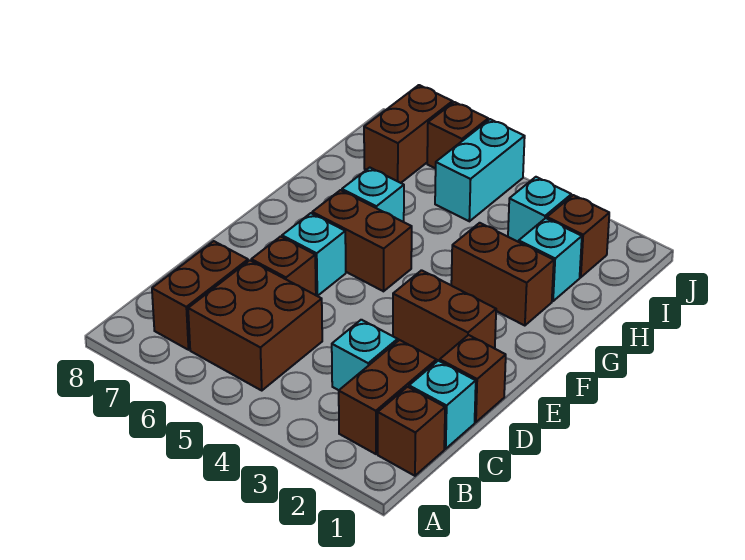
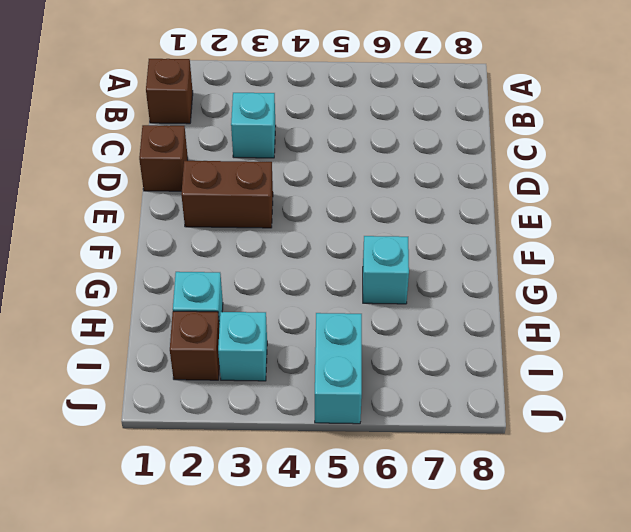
none -> brown brick B2:C2 level 1
none -> brown brick B5:C6 level 1
none -> brown brick B7:C7 level 1

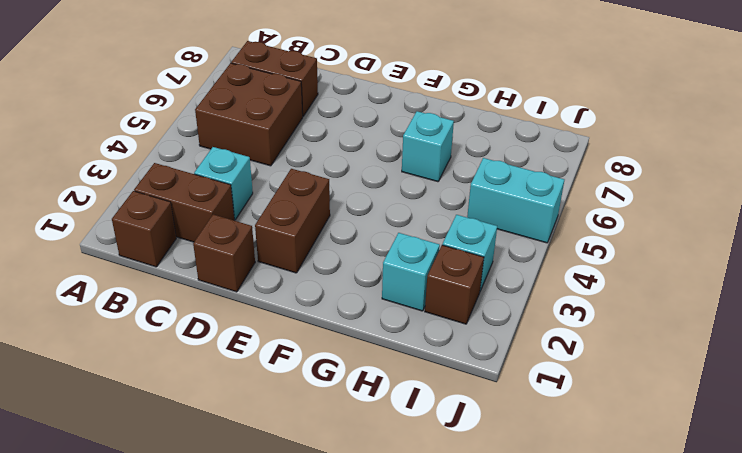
none -> cyan brick C1 level 1
none -> brown brick D6 level 1
none -> cyan brick E6 level 1

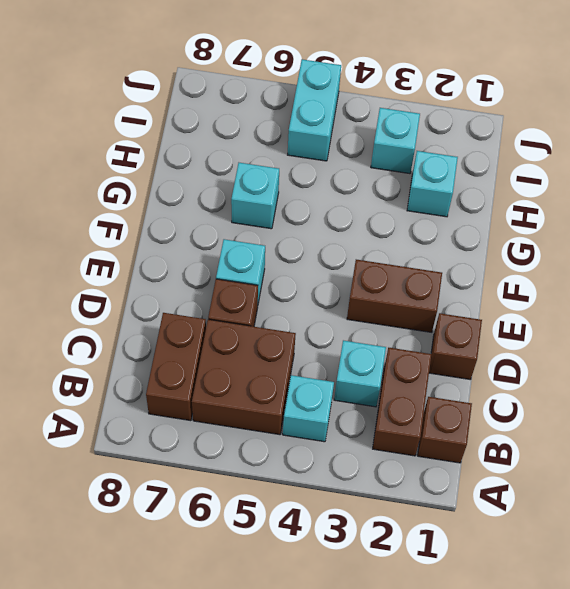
cyan brick B4 level 1 -> cyan brick C1 level 1
none -> brown brick F5:F6 level 1
none -> brown brick G2:G3 level 1
none -> brown brick I2 level 1

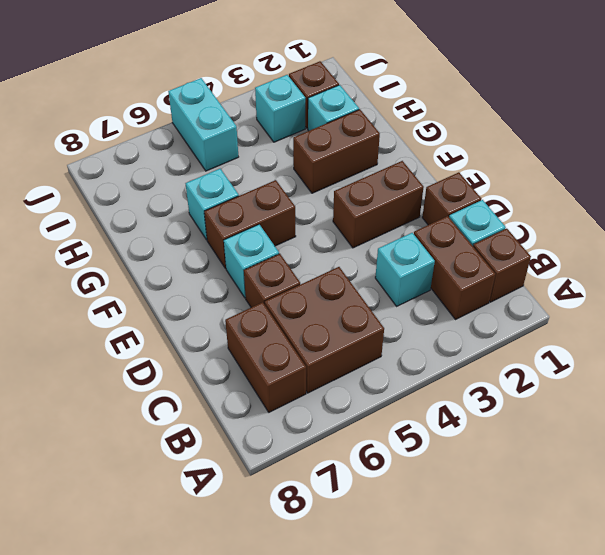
none -> brown brick I7:J7 level 1
none -> brown brick J6 level 1

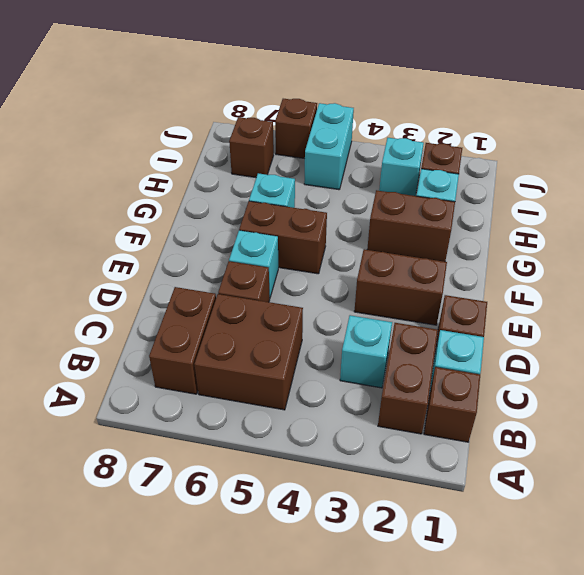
brown brick I7 level 1 -> brown brick I7:J7 level 1

